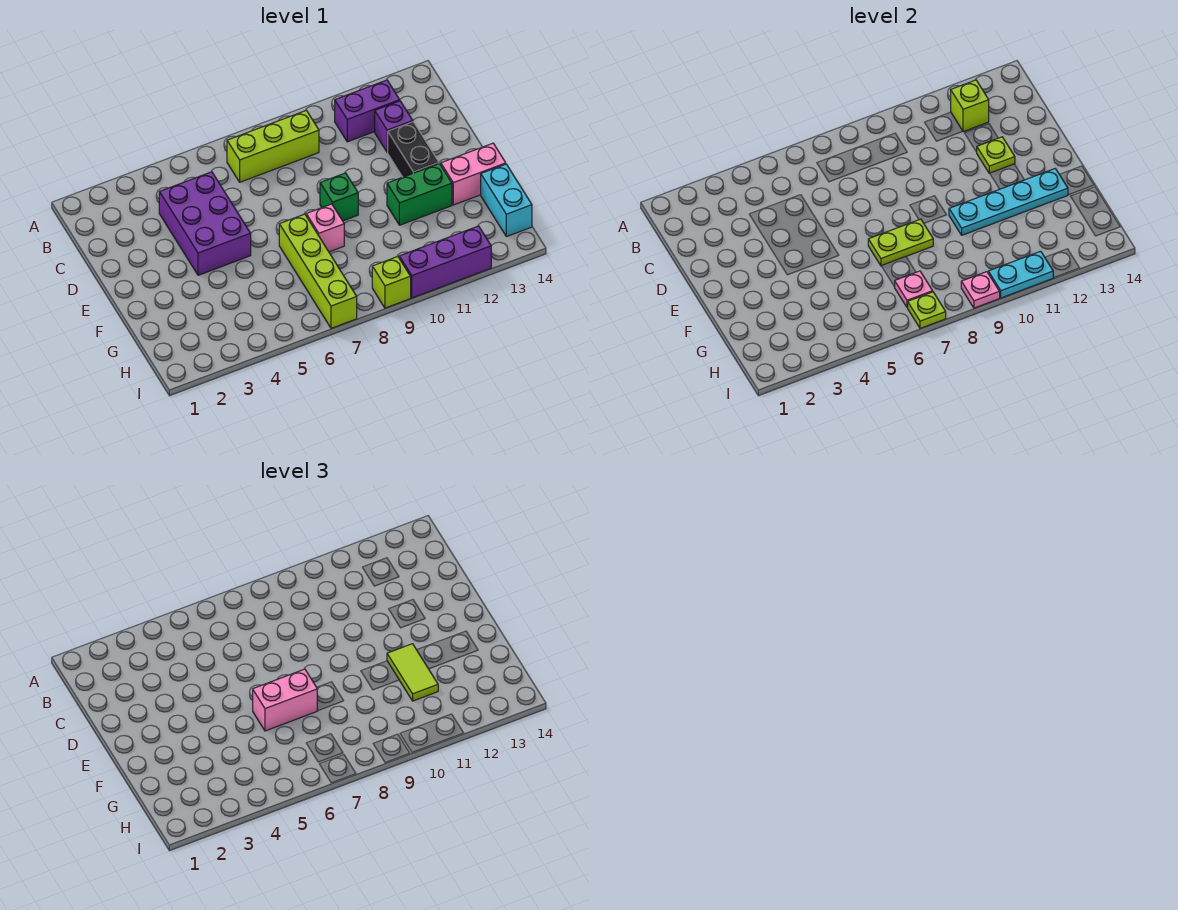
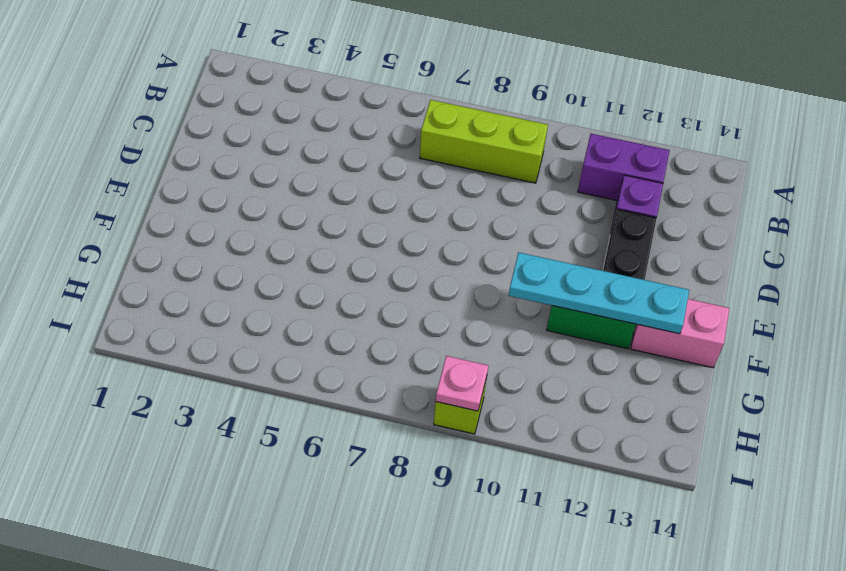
none -> purple brick C4:E5 level 1
none -> green brick E9 level 1
none -> lime brick F7:I7 level 1

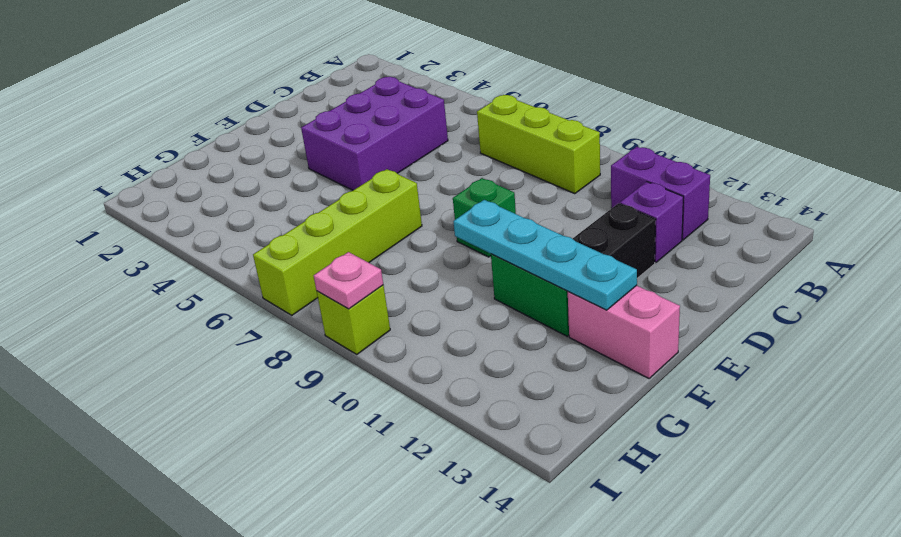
none -> pink brick F8 level 1
none -> cyan brick G14:H14 level 1
none -> purple brick I10:I12 level 1

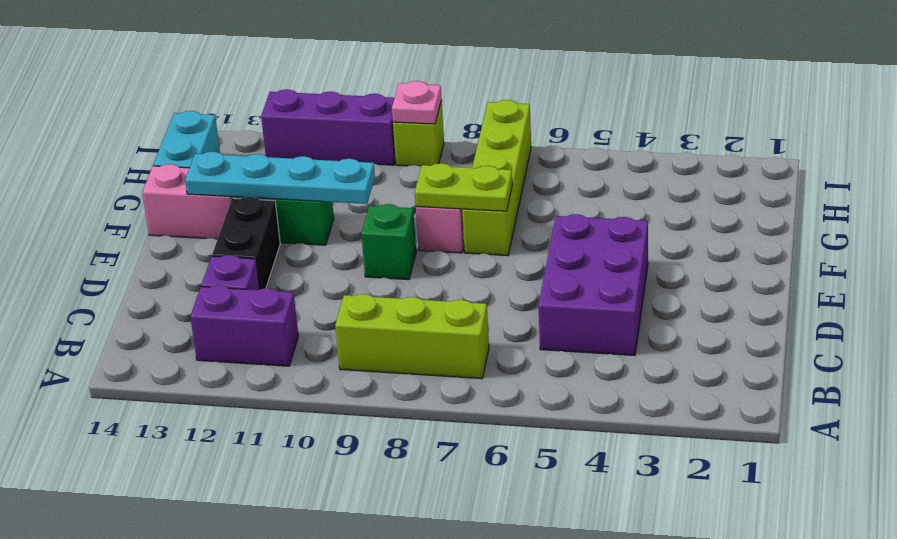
none -> lime brick B12 level 2
none -> lime plate D12 level 2
none -> pink plate H7 level 2

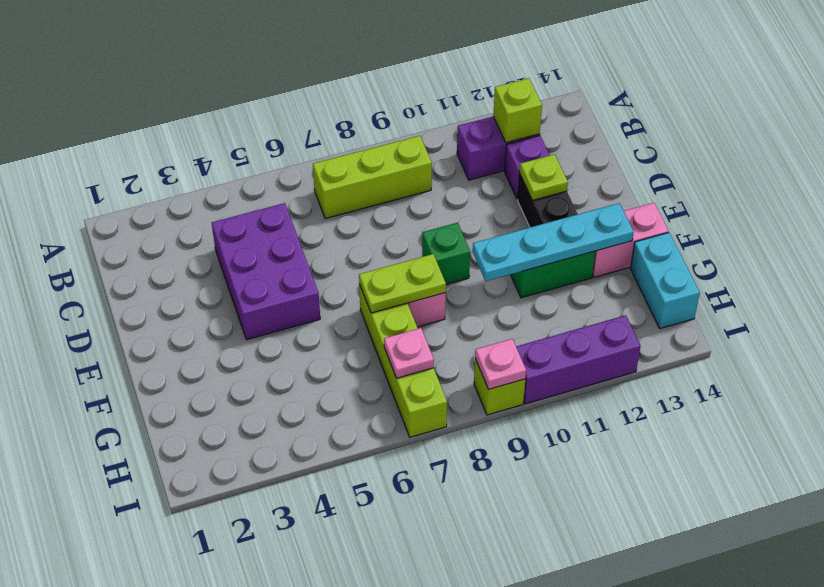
none -> lime plate I7 level 2
none -> cyan plate I10:I11 level 2
none -> pink brick F6:F7 level 3

